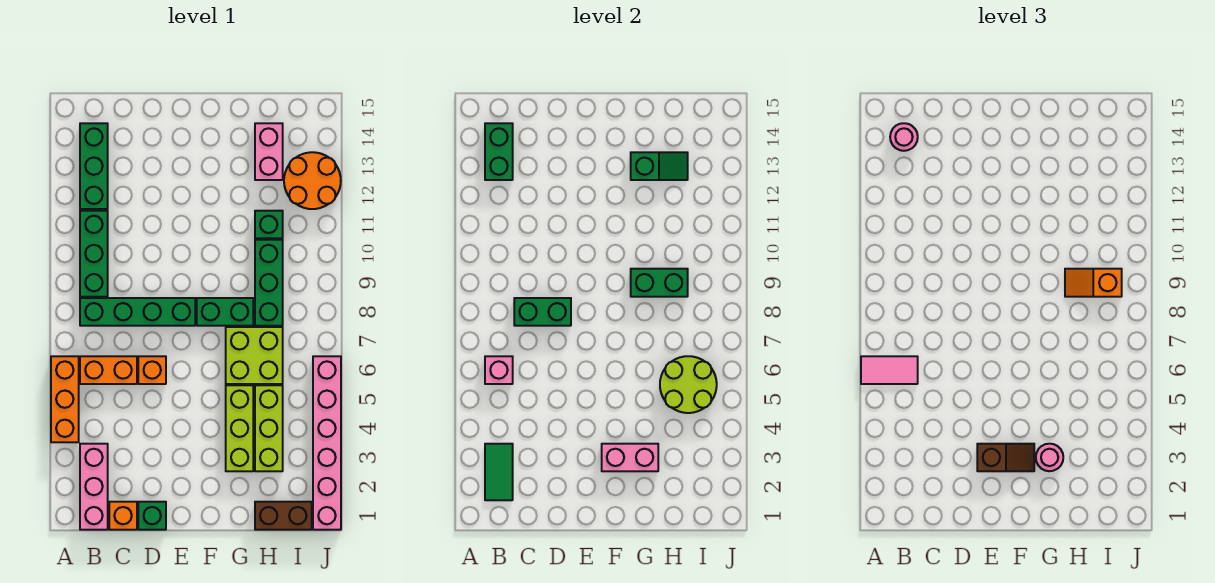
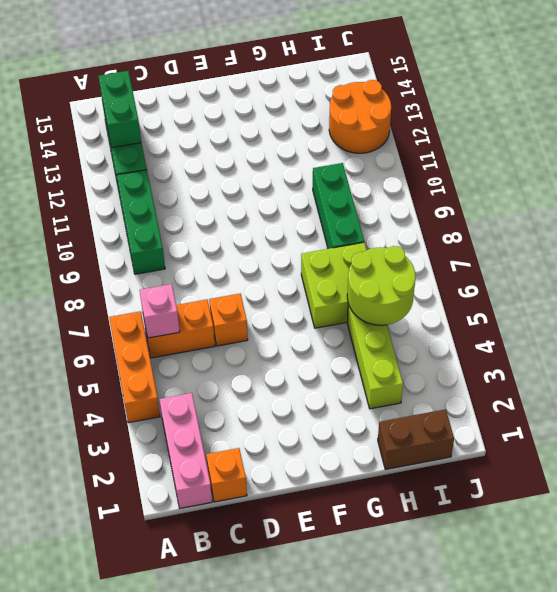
none -> green brick B8:E8 level 1
none -> green brick D1 level 1
none -> green brick F8:G8 level 1
none -> lime brick G3:G5 level 1

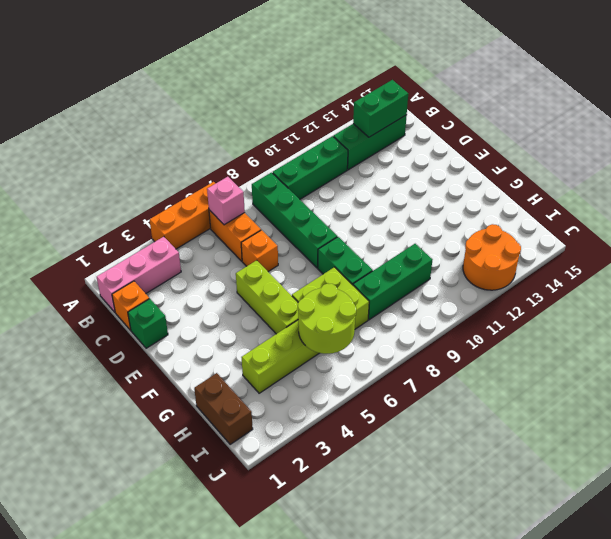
lime brick E5:G5 level 1 -> lime brick G3:G5 level 1
none -> green brick H11 level 1
none -> pink brick H13:H14 level 1
none -> pink brick J1:J6 level 1
none -> green tile B2:B3 level 2

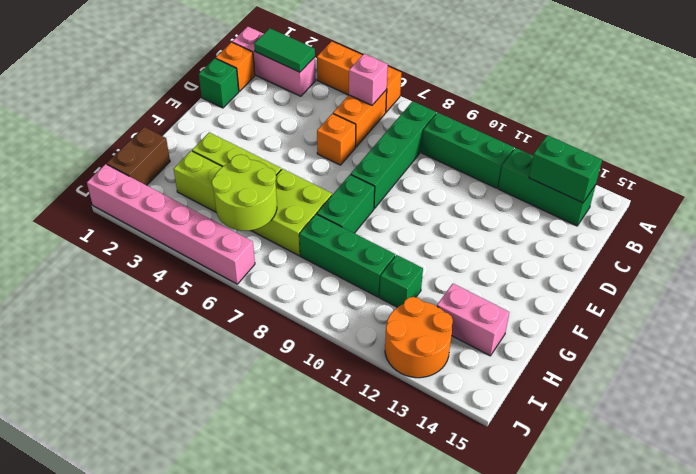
none -> green brick C8:D8 level 2
none -> pink brick F3:G3 level 2
none -> green brick G9:H9 level 2
none -> green slope G13:H13 level 2 top G

